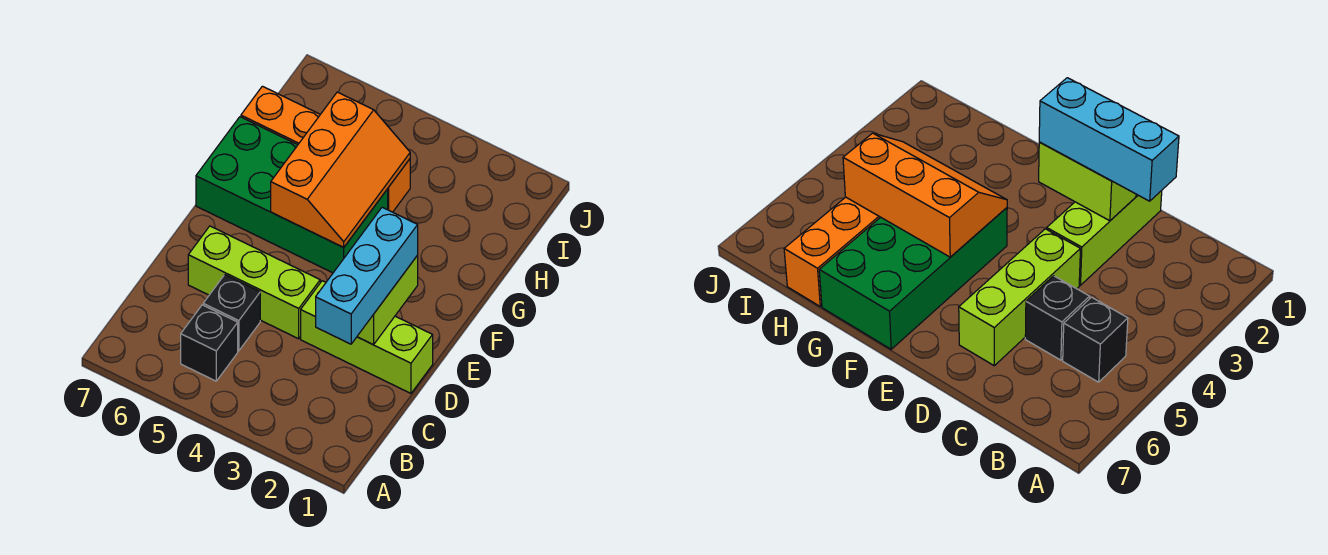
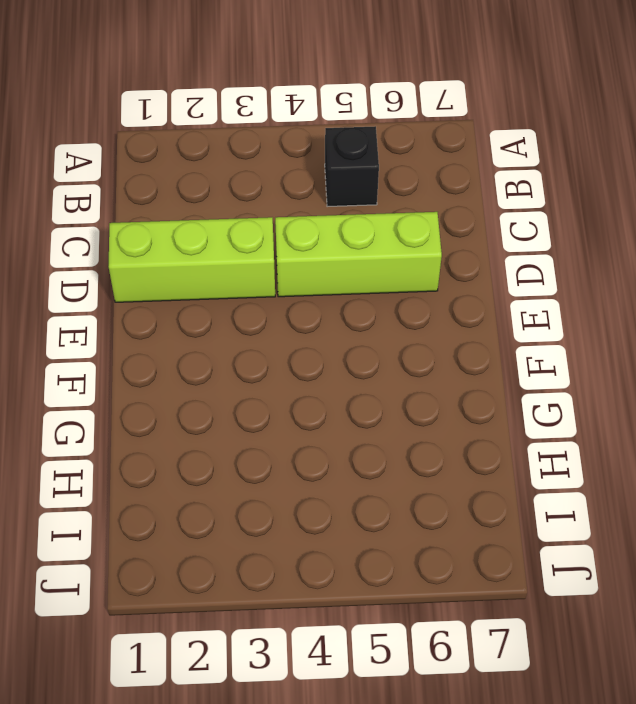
none -> black brick C5 level 1
none -> green brick F4:G7 level 1

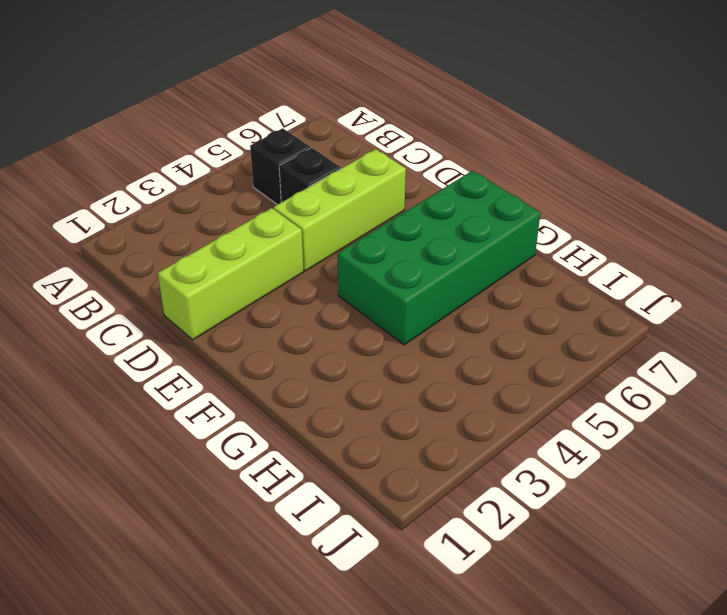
none -> orange brick H4:H7 level 1
none -> lime brick D2:E2 level 2

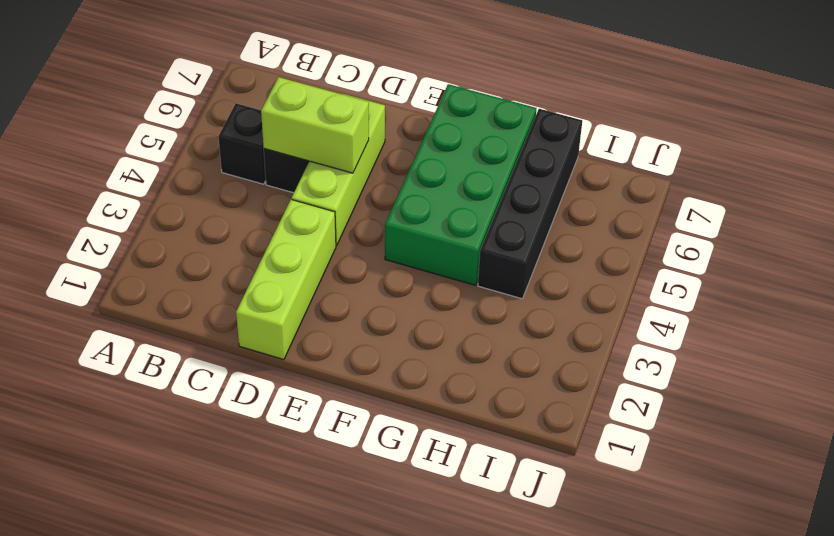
lime brick C5:D5 level 2 -> lime brick D2:E2 level 2
black brick H4:H7 level 1 -> orange brick H4:H7 level 1
none -> orange slope F4:H5 level 2 top 5
none -> cyan brick C2:E2 level 3

